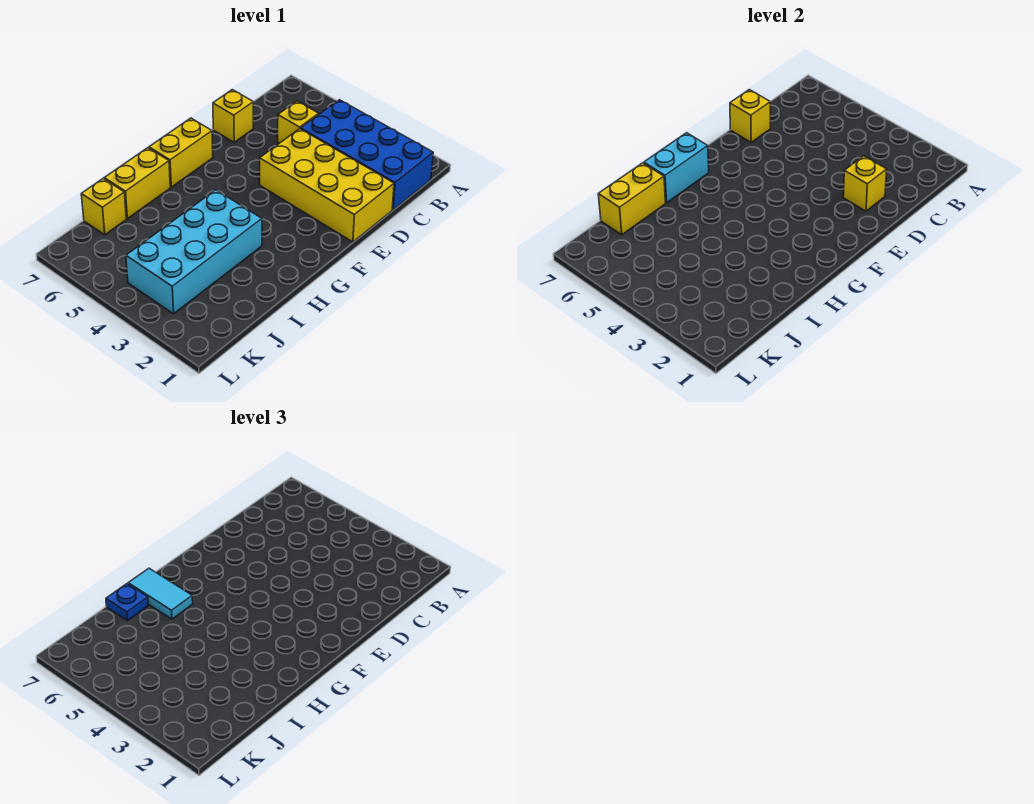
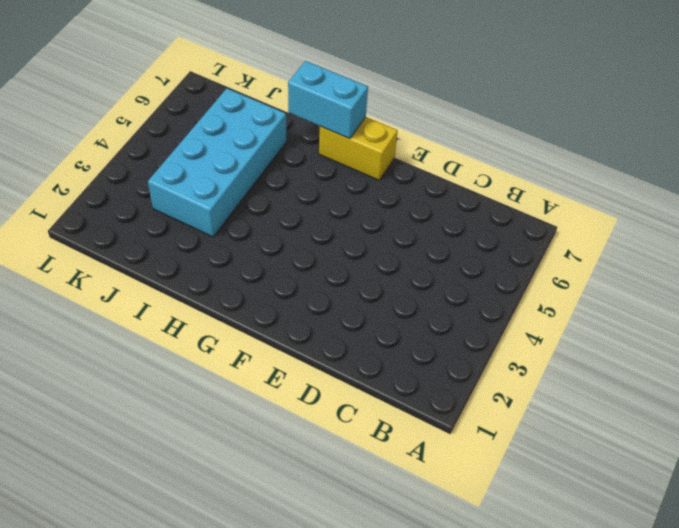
cyan brick I3:J6 level 1 -> cyan brick H3:K4 level 1
none -> blue brick B1:C4 level 1
none -> yellow brick C5 level 1
none -> yellow brick D1:E4 level 1

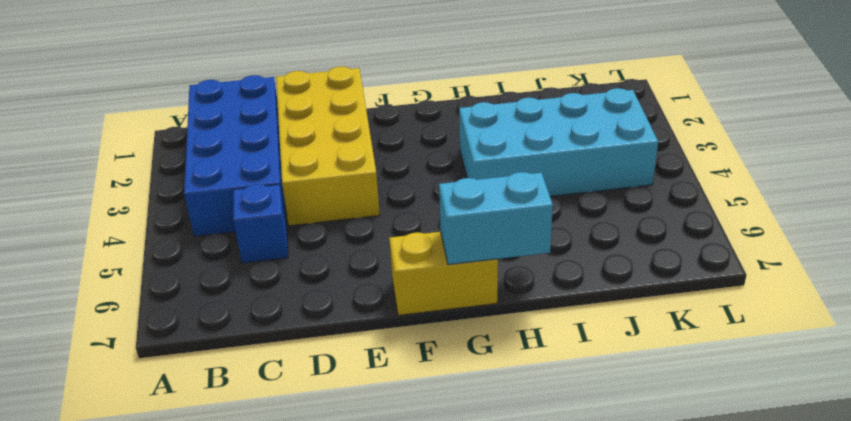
blue brick C5 level 1 -> yellow brick C5 level 1
none -> yellow brick D7 level 1
none -> yellow brick H7:I7 level 1
none -> yellow brick J7 level 1

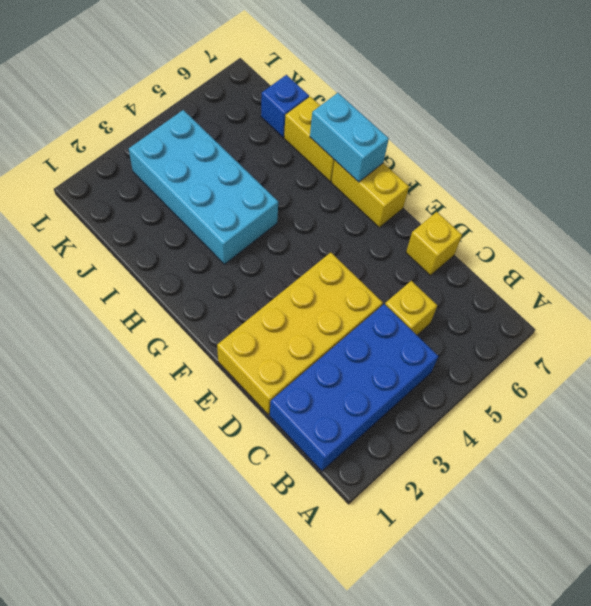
blue brick J7 level 1 -> yellow brick J7 level 1
none -> yellow brick D2 level 2
none -> yellow brick D7 level 2
none -> yellow brick I7:J7 level 2

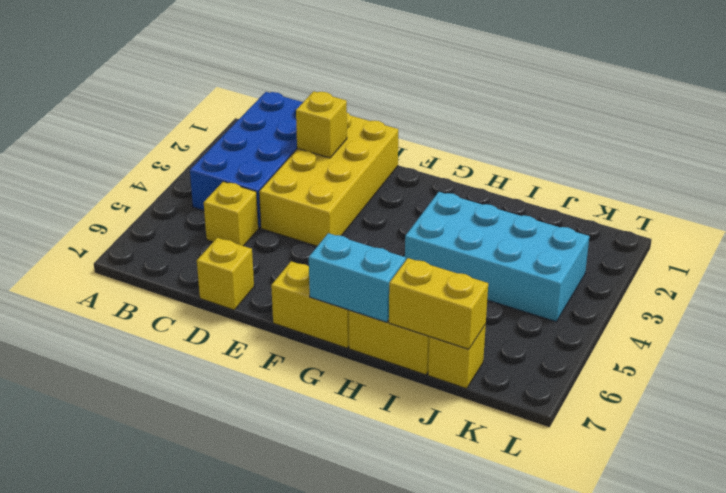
none -> yellow brick D7 level 2
none -> cyan tile H6:H7 level 3
none -> blue plate I7 level 3

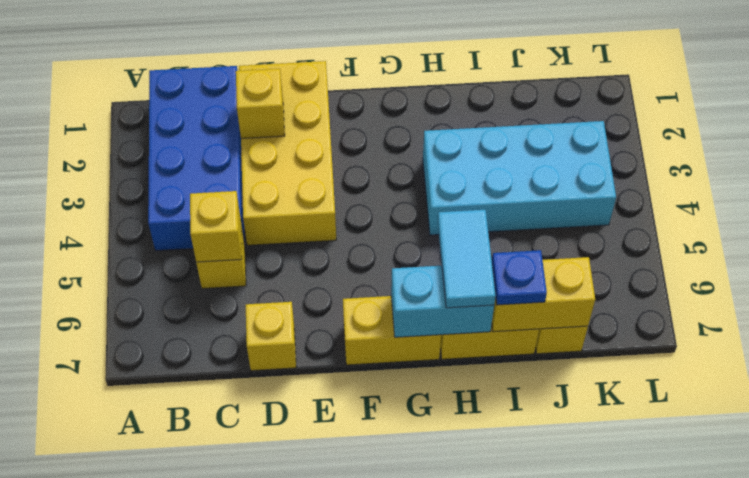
yellow brick C5 level 2 -> yellow brick D7 level 2

